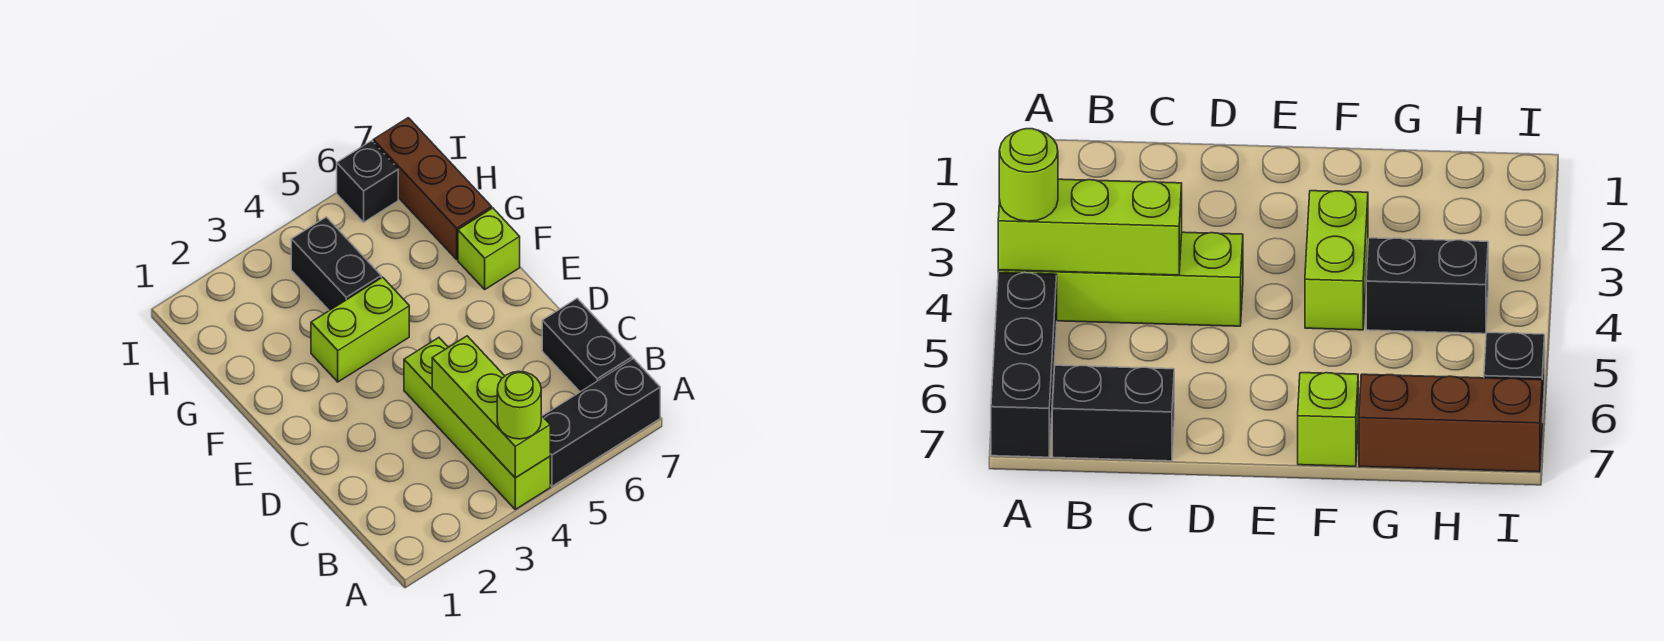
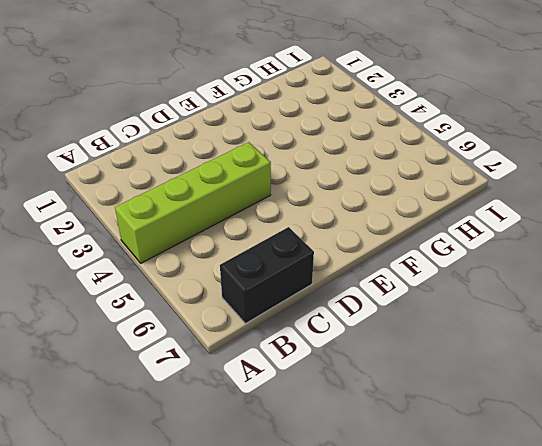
none -> black brick A5:A7 level 1
none -> lime brick F3:F4 level 1

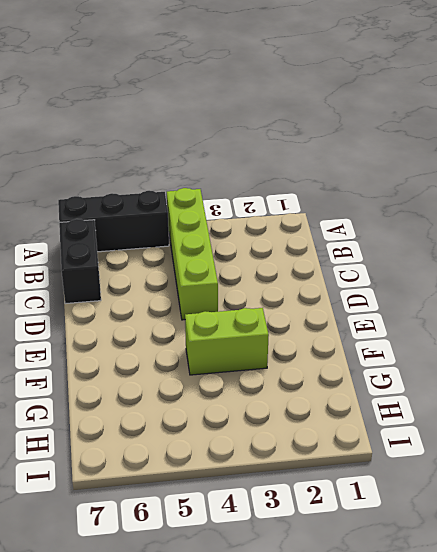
none -> lime brick F7 level 1
none -> black brick G4:H4 level 1

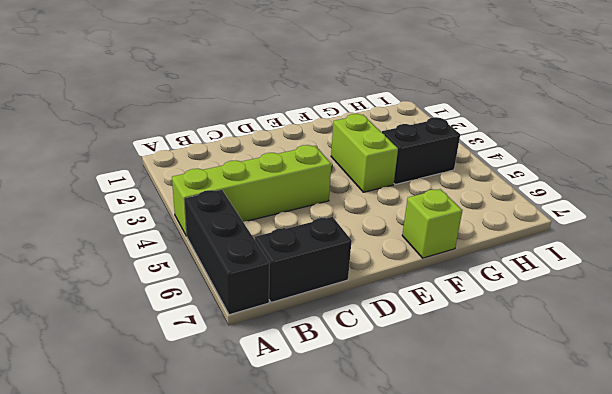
none -> brown brick G7:I7 level 1
none -> black brick I6 level 1

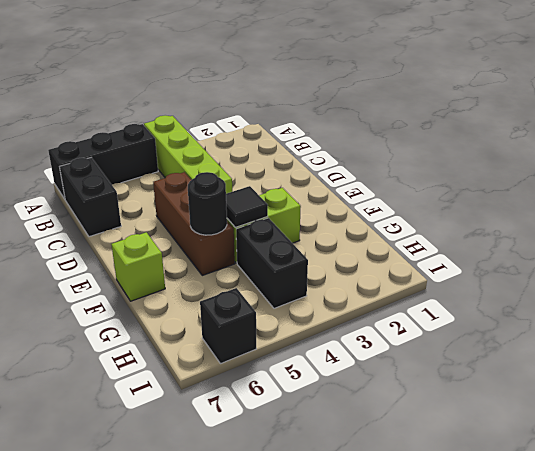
brown brick D5:F5 level 1 -> brown brick G7:I7 level 1
black tile F4 level 2 -> none
black round brick F5 level 2 -> none
none -> lime brick A4:C4 level 2
none -> lime round brick A4 level 3

